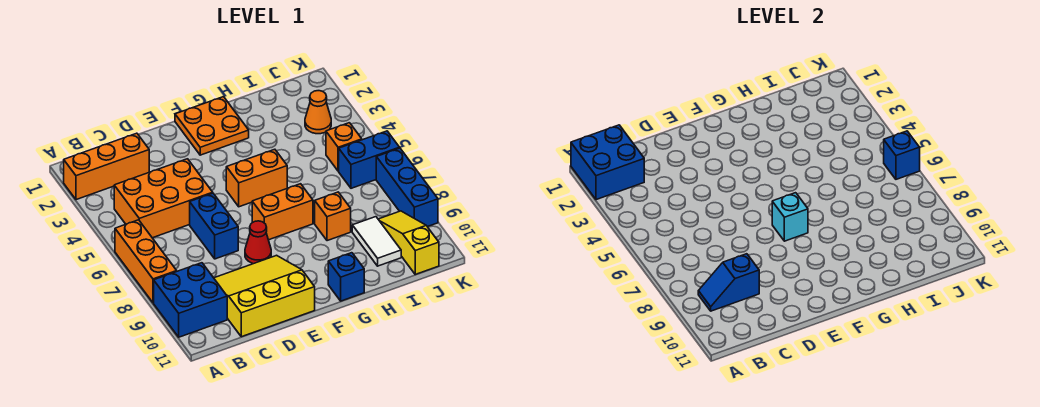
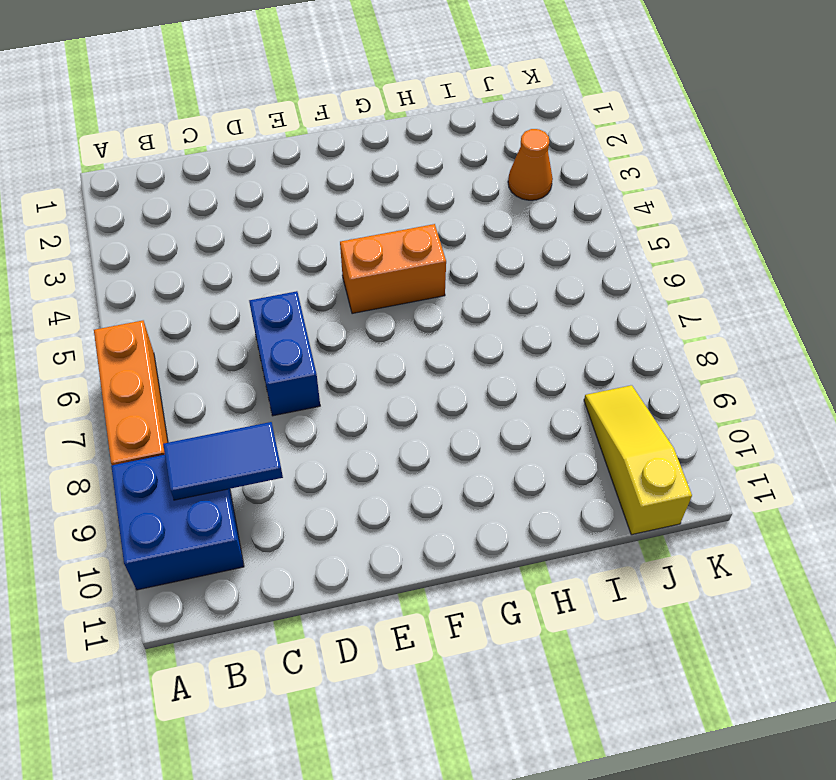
blue tile B9:C9 level 2 -> blue slope B9:C9 level 2 top C
none -> orange brick A2:C2 level 1
none -> orange brick B4:D5 level 1
none -> yellow slope C9:E11 level 1 top 11

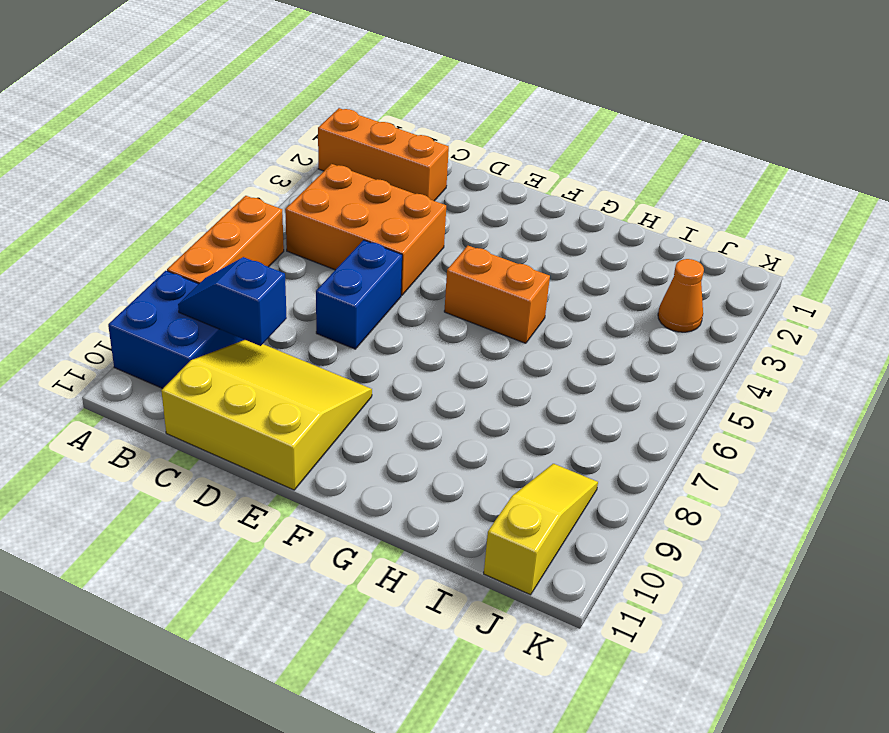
none -> red cone E8 level 1
none -> orange plate F1:G2 level 1
none -> orange brick F7:G7 level 1

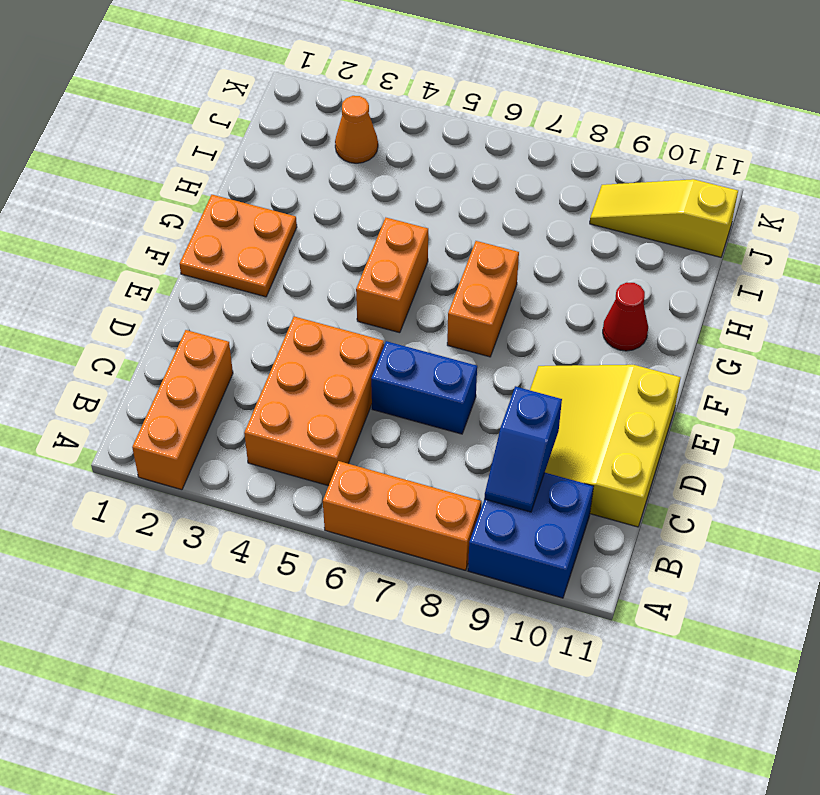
red cone G10 level 1 -> red cone E8 level 1
none -> blue brick G11 level 1
none -> orange brick H8 level 1
none -> white tile I9:I10 level 1

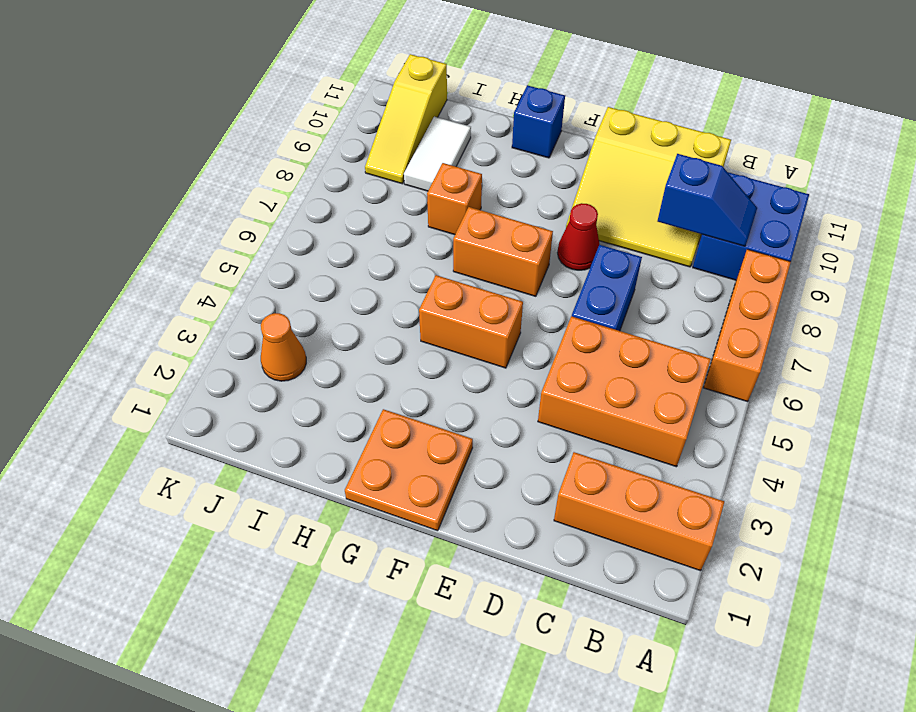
none -> orange brick J5 level 1
none -> blue brick J6:K6 level 1
none -> blue brick K7:K9 level 1

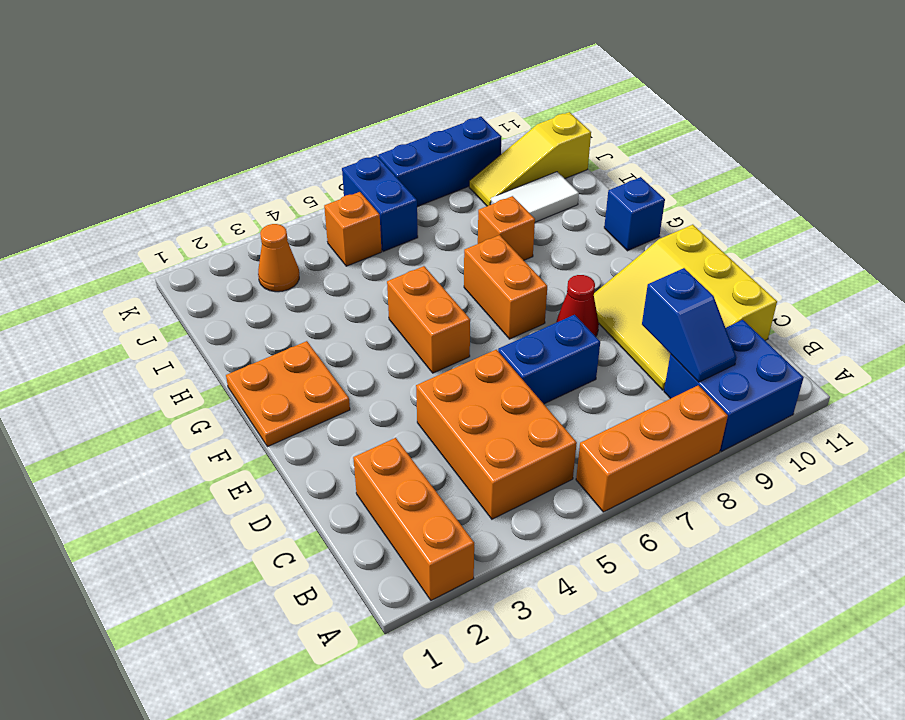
none -> blue brick A1:B2 level 2
none -> cyan brick F7 level 2
none -> blue brick K6 level 2

